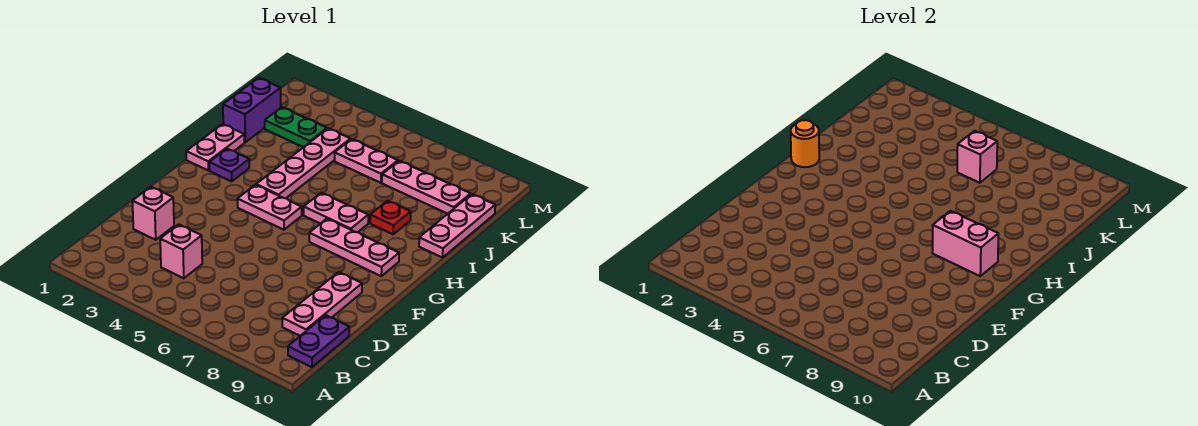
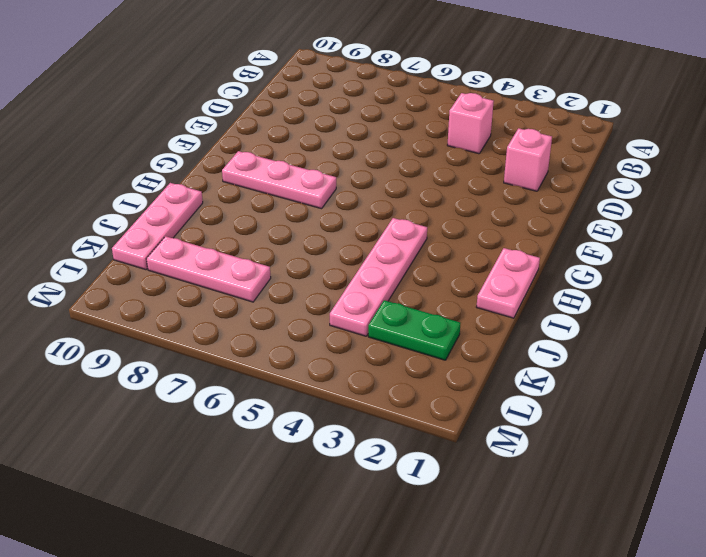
none -> purple plate B10:C10 level 1
none -> pink plate C9:E9 level 1
none -> pink plate G4:G5 level 1

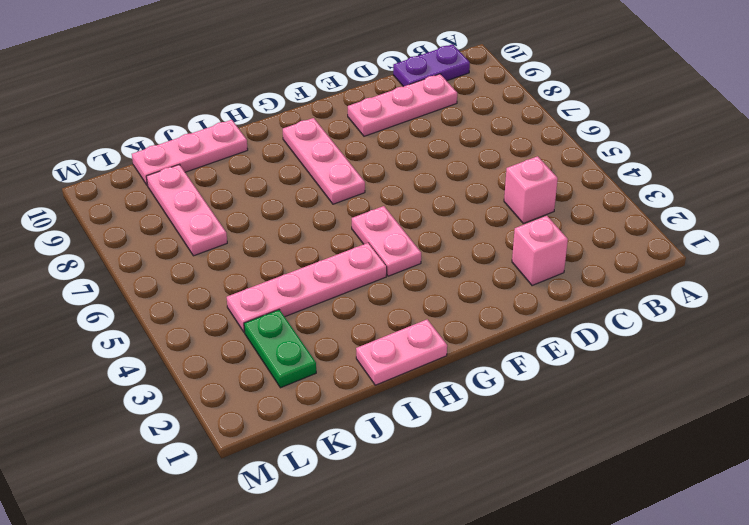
none -> purple plate H2 level 1
none -> pink plate H6:H7 level 1
none -> red plate I8 level 1

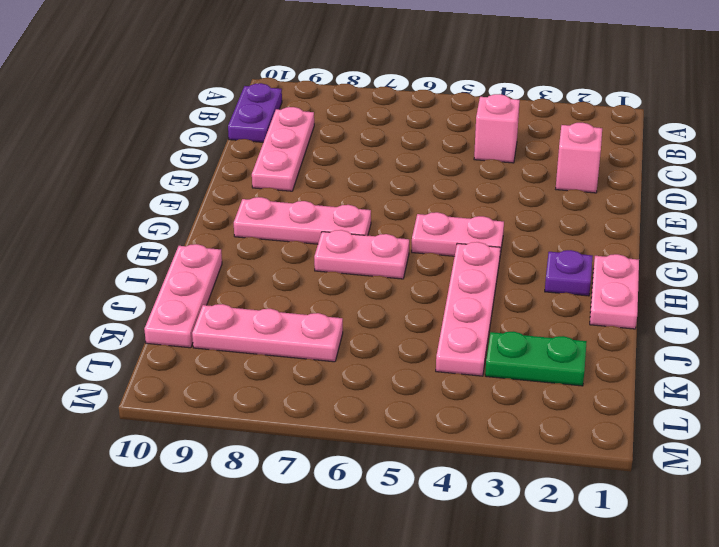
none -> red plate I8 level 1
none -> purple brick J1:K1 level 1
none -> pink plate K5:K6 level 1

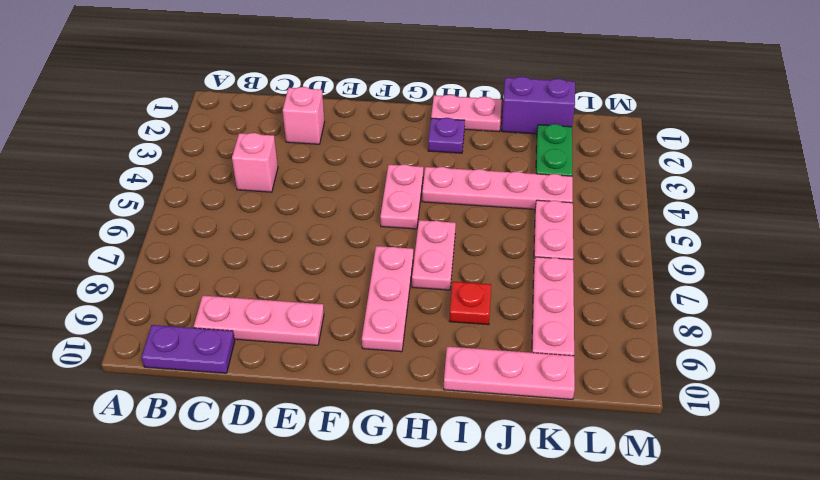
none -> pink brick G8:G9 level 2
none -> orange round brick H1 level 2
none -> pink brick K6 level 2

